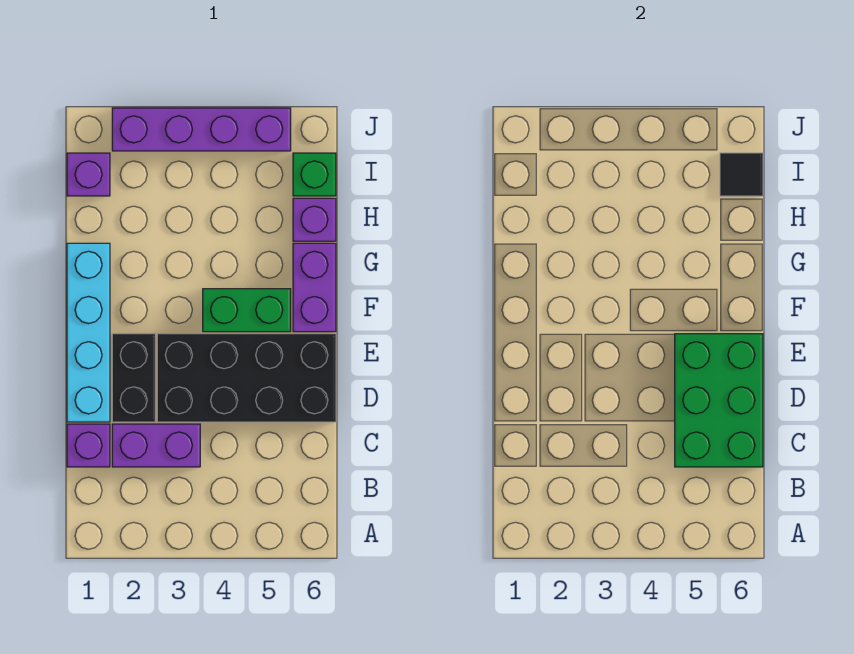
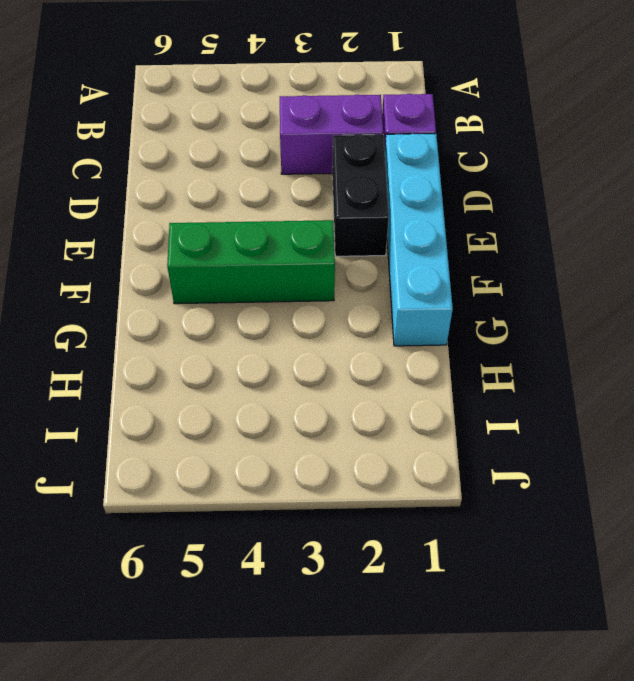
green brick F3:F5 level 1 -> green brick F4:F5 level 1
none -> black brick D3:E6 level 1
none -> purple brick F6:G6 level 1
none -> purple brick H6 level 1

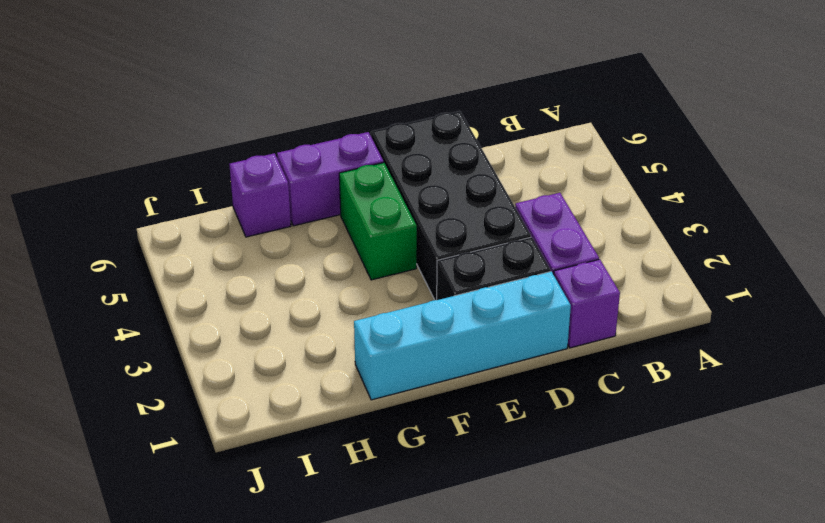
none -> purple brick I1 level 1
none -> green brick I6 level 1
none -> purple brick J2:J5 level 1

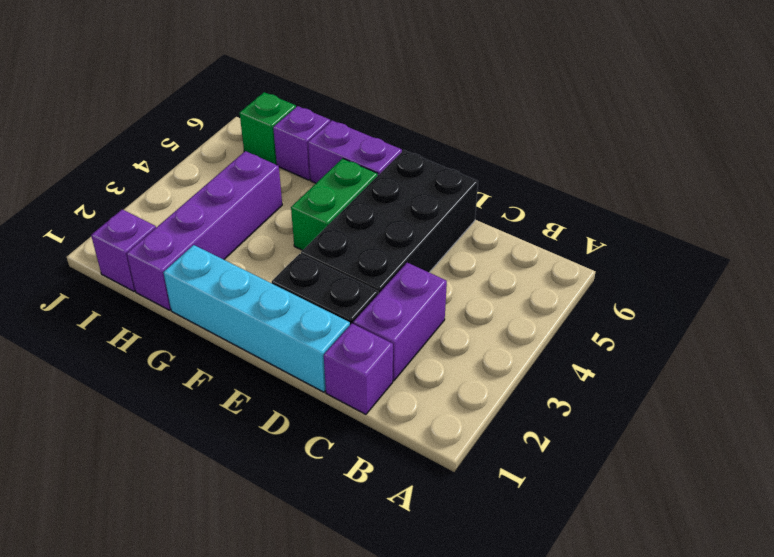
purple brick H1:H4 level 1 -> purple brick J2:J5 level 1
none -> green brick C5:E6 level 2
none -> black tile I6 level 2

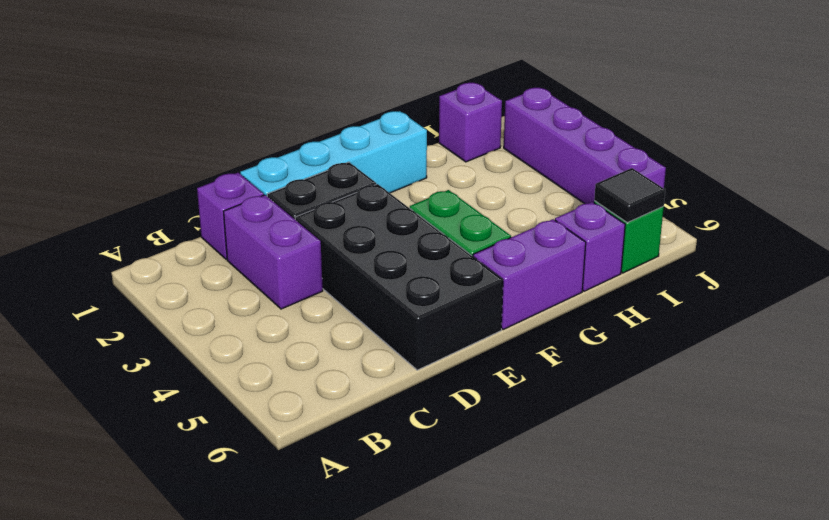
none -> green brick C5:E6 level 2

